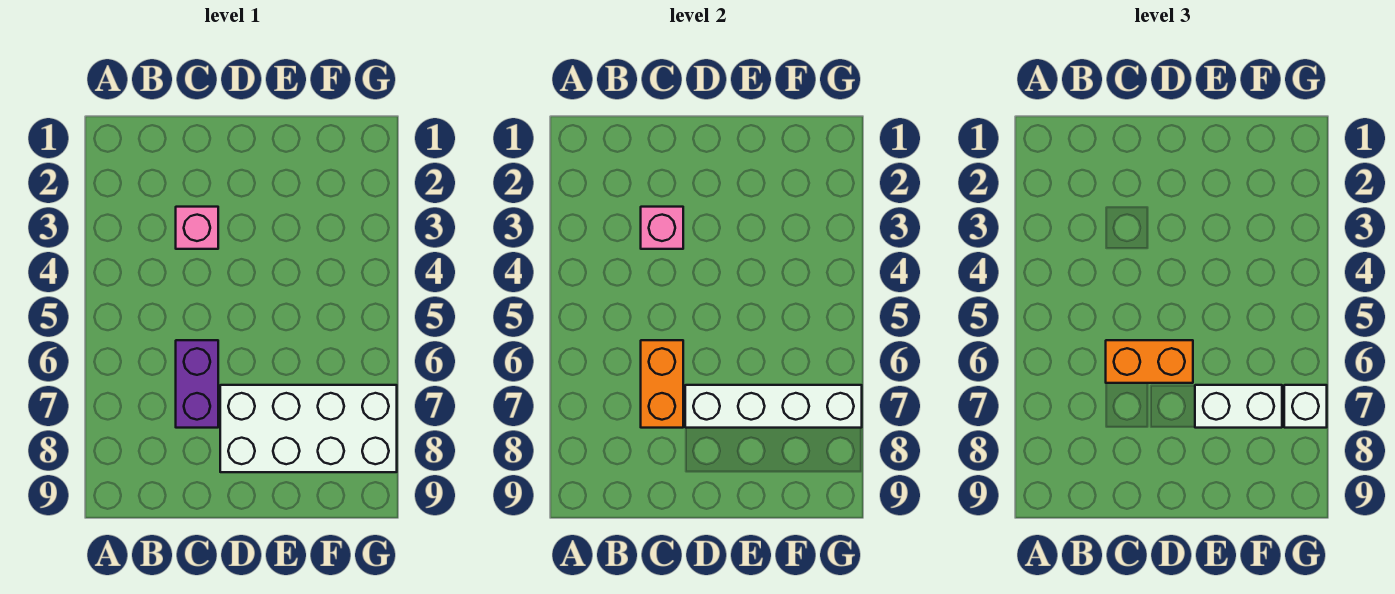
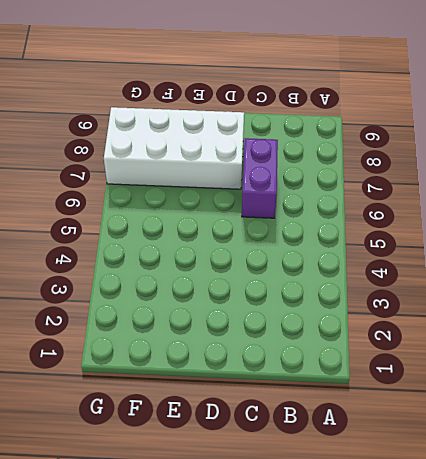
none -> pink brick C3 level 1
none -> pink brick C3 level 2

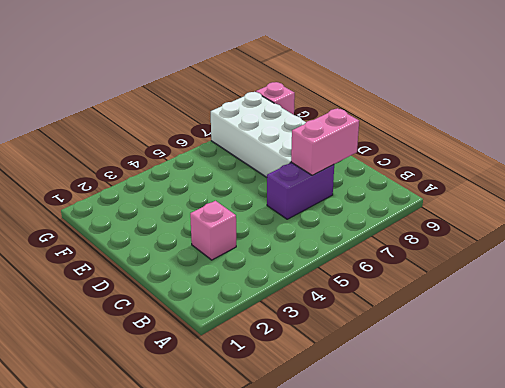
pink brick C7:C8 level 2 -> orange brick C6:C7 level 2
pink brick G9 level 1 -> pink brick C3 level 2
none -> white brick D7:G7 level 2
none -> orange brick C6:D6 level 3

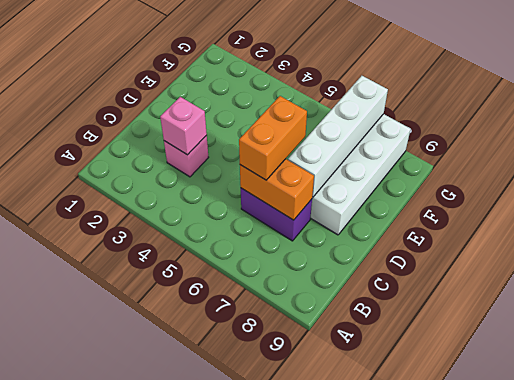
none -> white brick E7:F7 level 3
none -> white brick G7 level 3

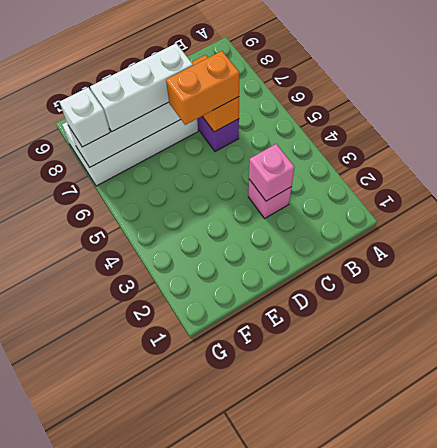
white brick D7:F7 level 3 -> white brick E7:F7 level 3

